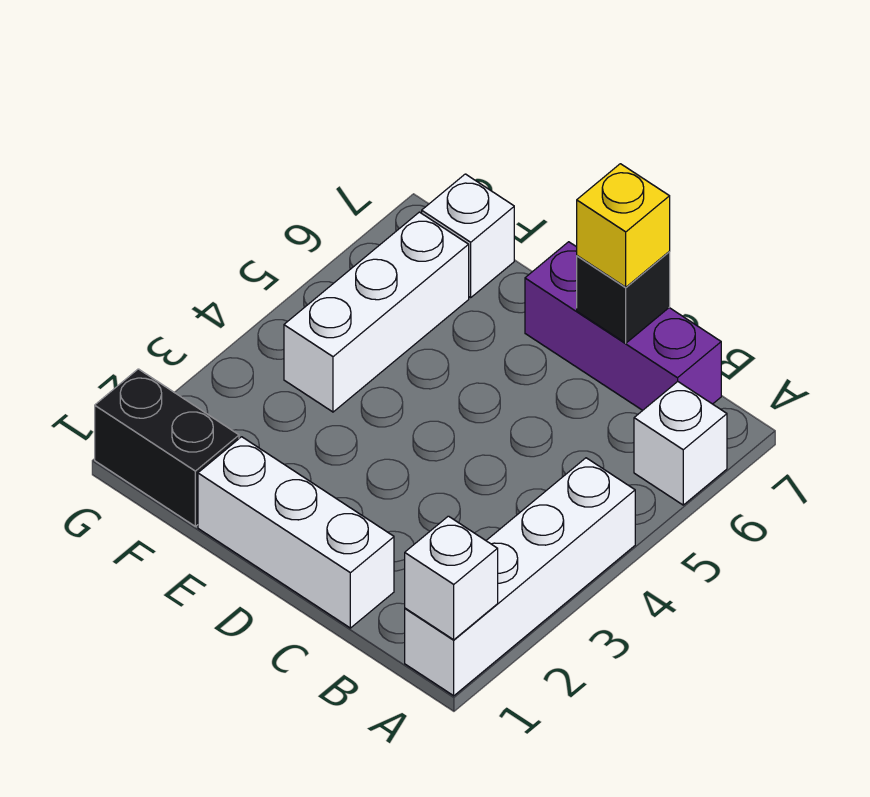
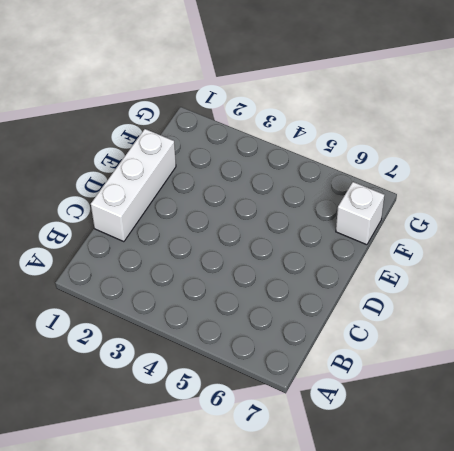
none -> white brick A1:A4 level 1
none -> white brick A6 level 1

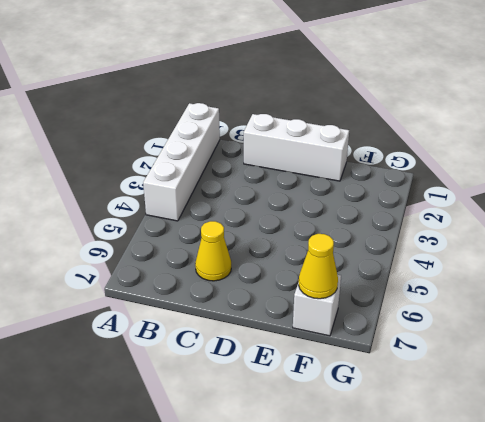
yellow cone C6 level 1 -> none
yellow cone F7 level 2 -> none
none -> white brick A6 level 1
none -> purple brick B7:D7 level 1

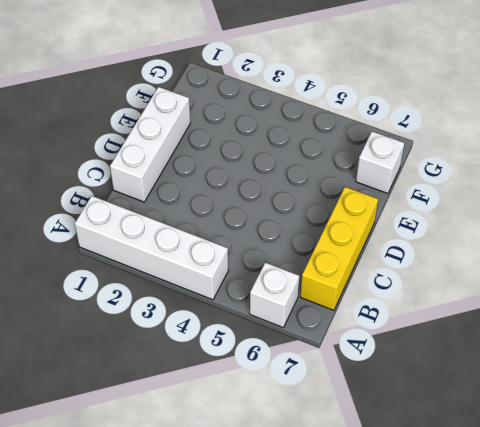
yellow brick B7:D7 level 1 -> purple brick B7:D7 level 1
none -> black brick F1:G1 level 1
none -> white brick F4:F6 level 1

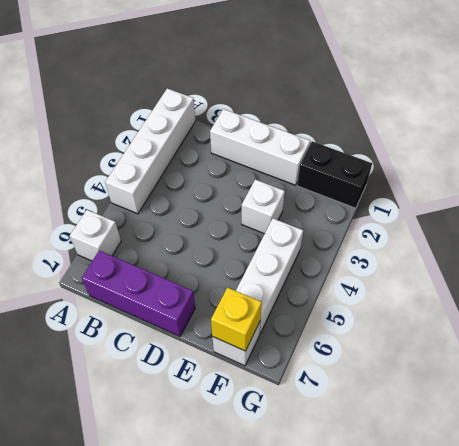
white brick E3 level 1 -> white brick A1 level 2
yellow brick F7 level 2 -> yellow brick C7 level 3
none -> black brick C7 level 2

